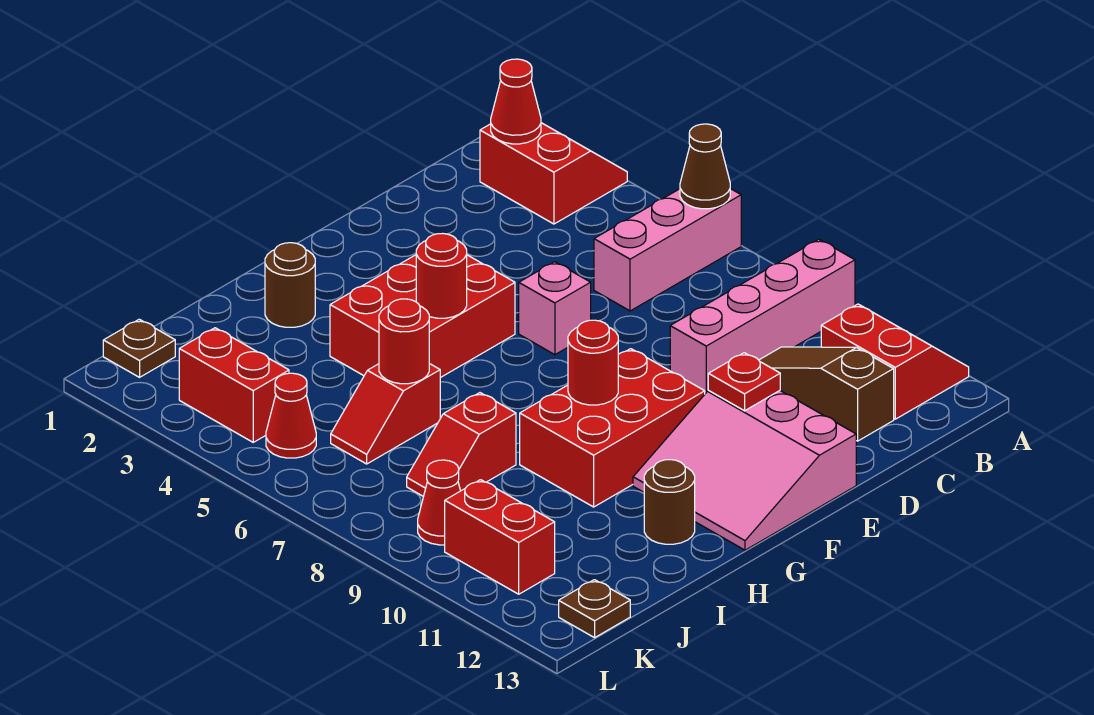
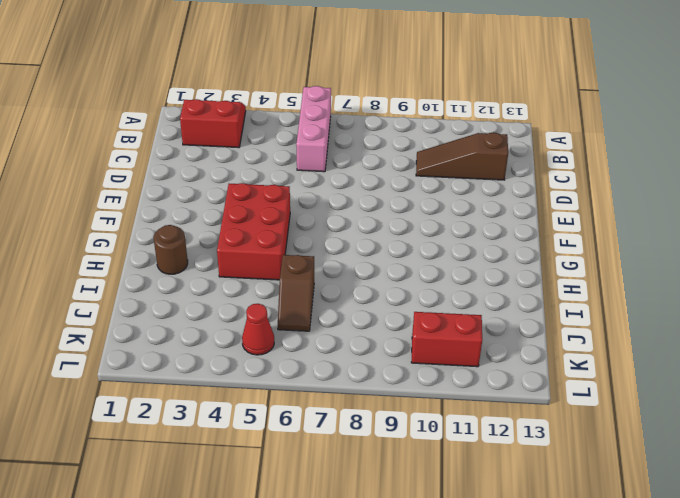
brown slope I6:J6 level 1 top I -> red slope I6:J6 level 1 top I
none -> pink brick A9:D9 level 1
none -> red slope A11:B12 level 1 top B
none -> pink brick E6 level 1

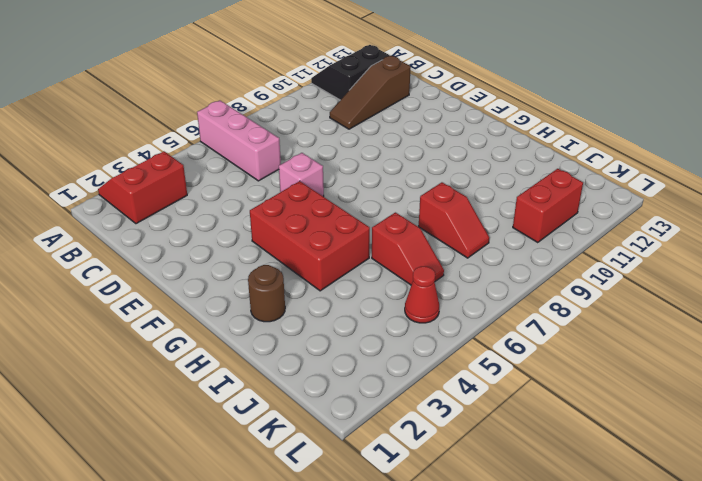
black slope A11:B12 level 1 top B -> red slope A11:B12 level 1 top B
none -> pink brick A9:D9 level 1
none -> pink slope E11:G13 level 1 top E
none -> red brick F9:H10 level 1

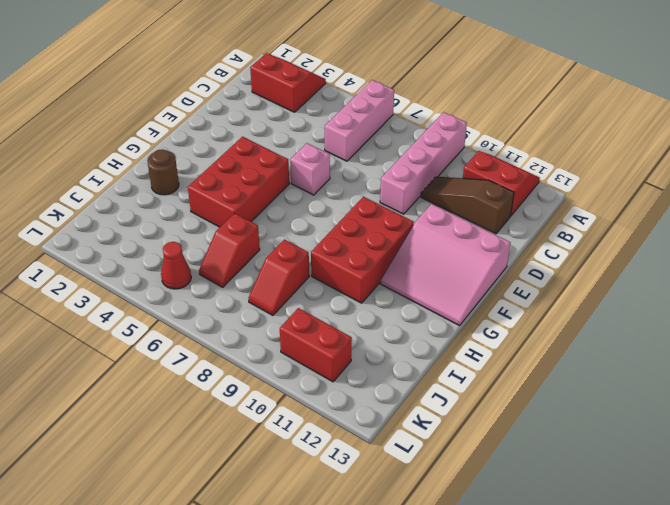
none -> brown round brick H12 level 1
none -> brown plate K1 level 1
none -> red brick K3:K4 level 1

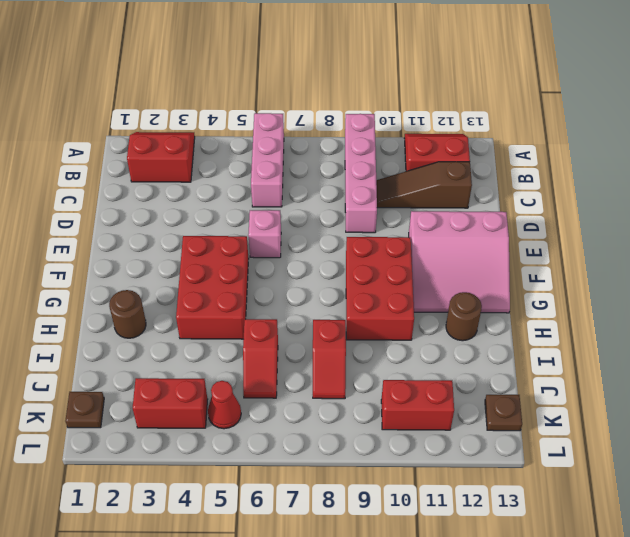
none -> red cone K9 level 1
none -> brown cone A6 level 2
none -> red cone B2 level 2

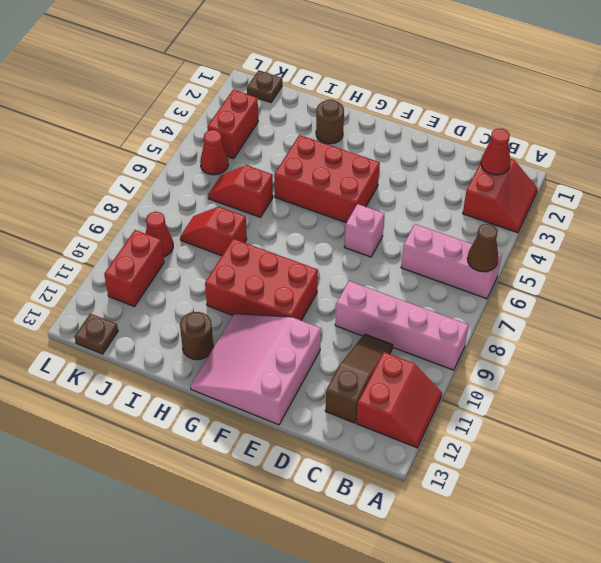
none -> red plate E11 level 2
none -> red round brick G5 level 2
none -> red round brick G9 level 2

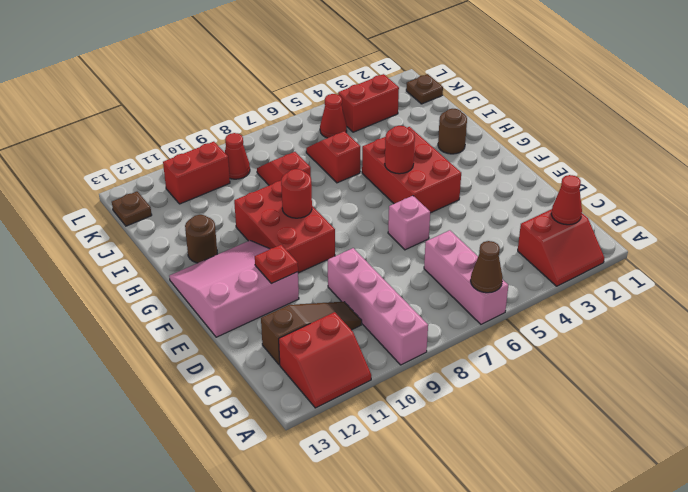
none -> red round brick I6 level 2

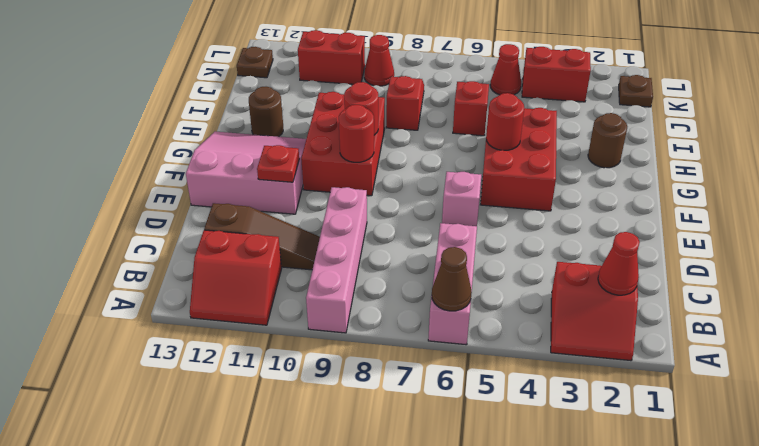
red round brick F9 level 2 -> red round brick I6 level 2

